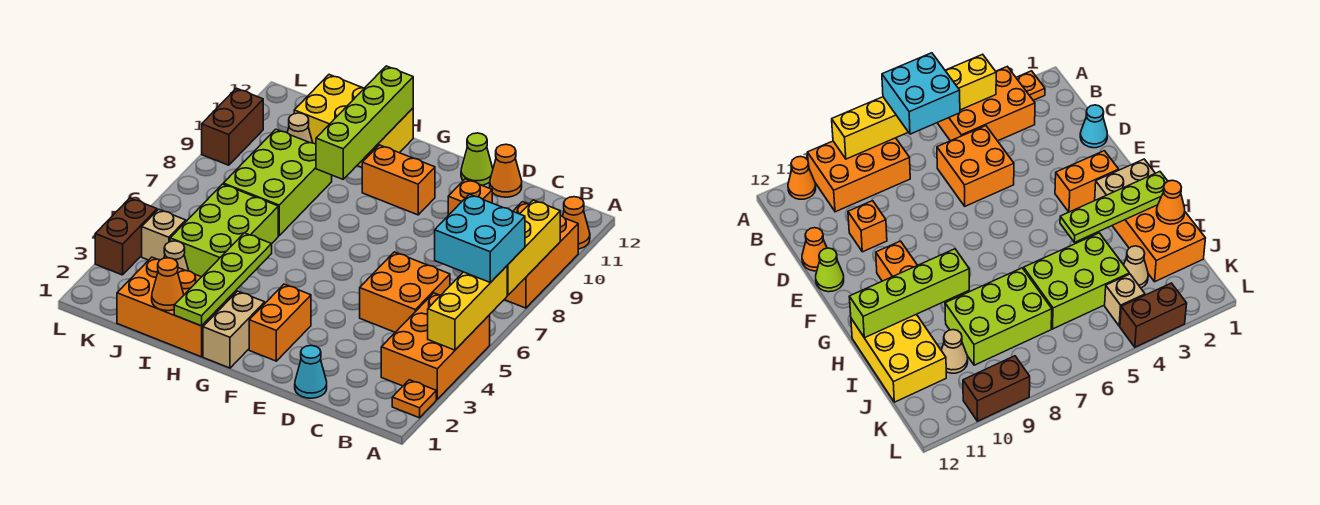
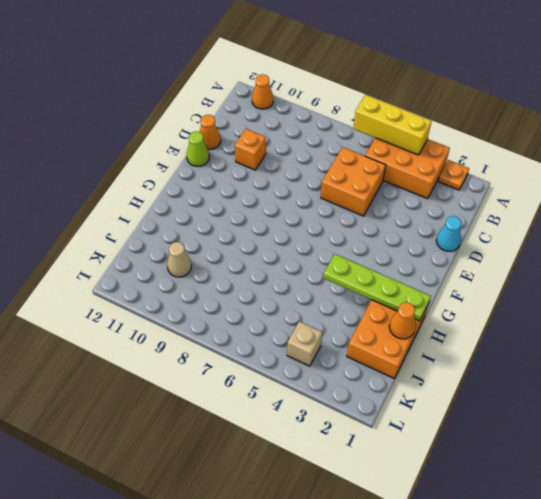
none -> orange brick A8:B10 level 1
none -> orange brick F2:F3 level 1
none -> orange brick F10:G10 level 1

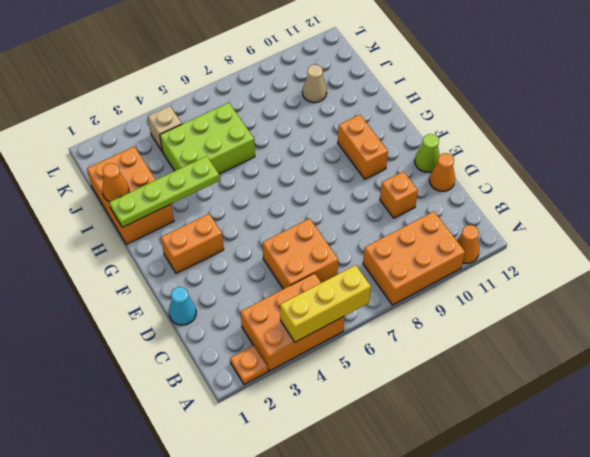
none -> tan brick G1:G2 level 1
none -> yellow brick H11:J12 level 1
none -> lime brick I7:J9 level 1

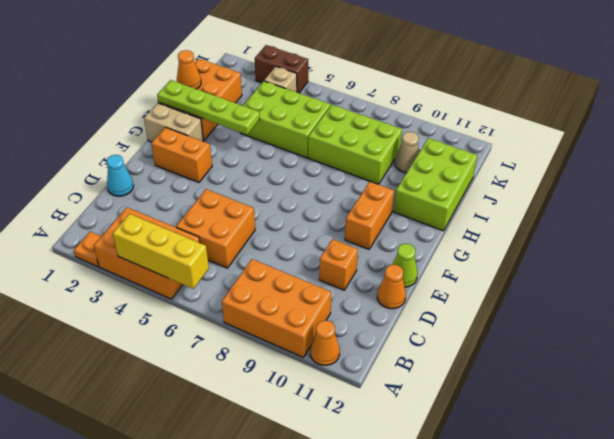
lime brick H11:J12 level 1 -> yellow brick H11:J12 level 1
none -> tan cone J3 level 1
none -> brown brick L9:L10 level 1
none -> yellow brick A7:A9 level 2

